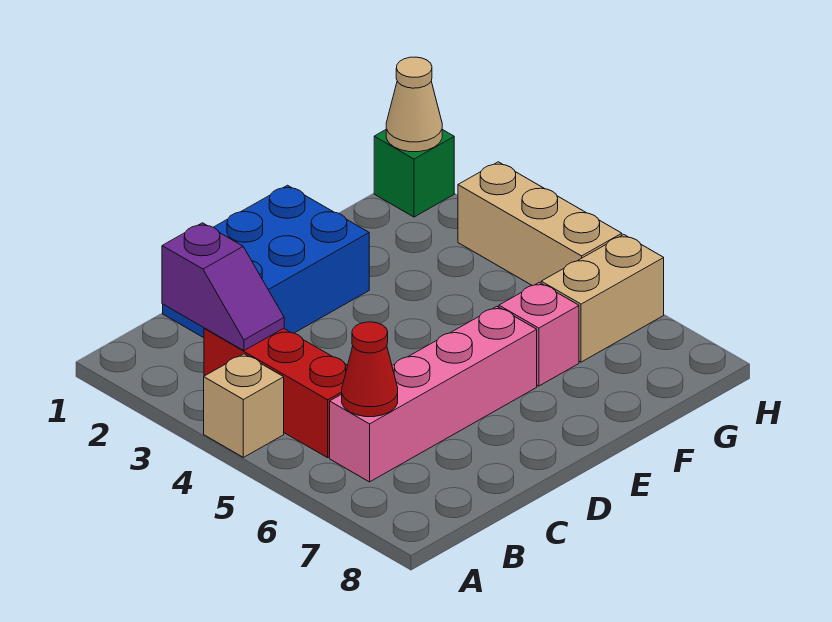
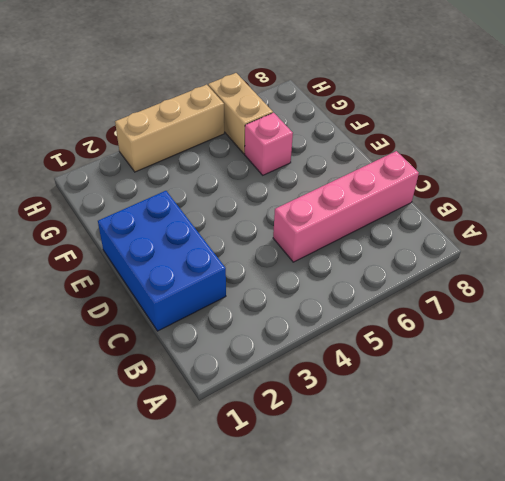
pink brick C5:C8 level 1 -> pink brick B6:E6 level 1
none -> tan brick A4 level 1
none -> red brick B3:B5 level 1

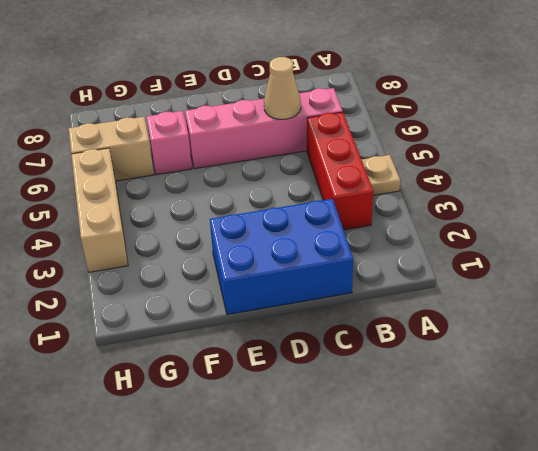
tan plate A4 level 1 -> tan brick A4 level 1
tan cone C6 level 2 -> tan cone H1 level 2
none -> green brick H1 level 1
none -> purple slope B2:B3 level 2 top 2

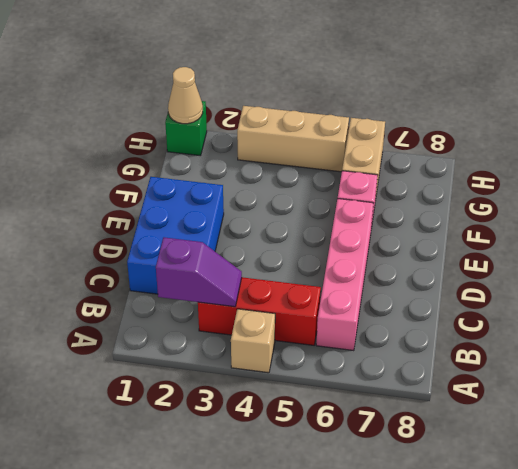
none -> red cone B6 level 2

